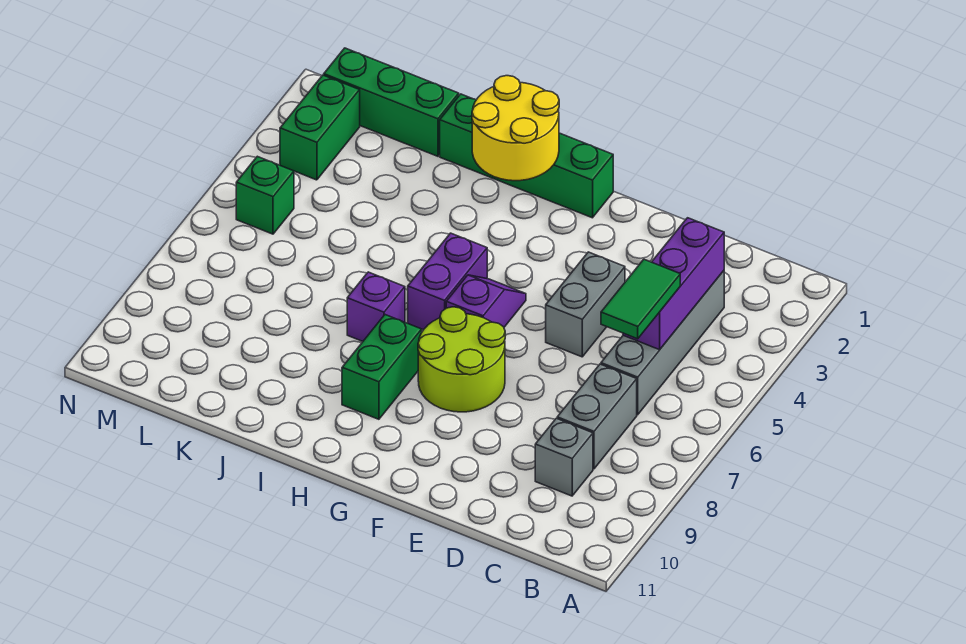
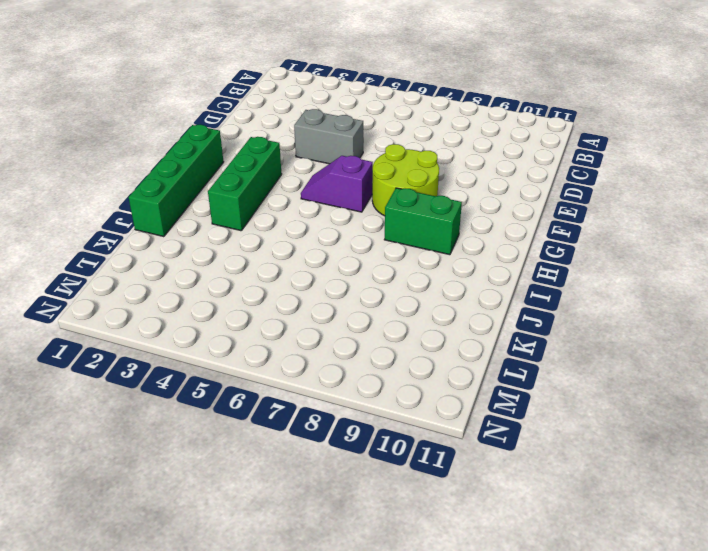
green brick G3:I3 level 1 -> green brick K1:M1 level 1
none -> grey brick C3:C6 level 1
none -> grey brick C7:C8 level 1
none -> grey brick C9 level 1

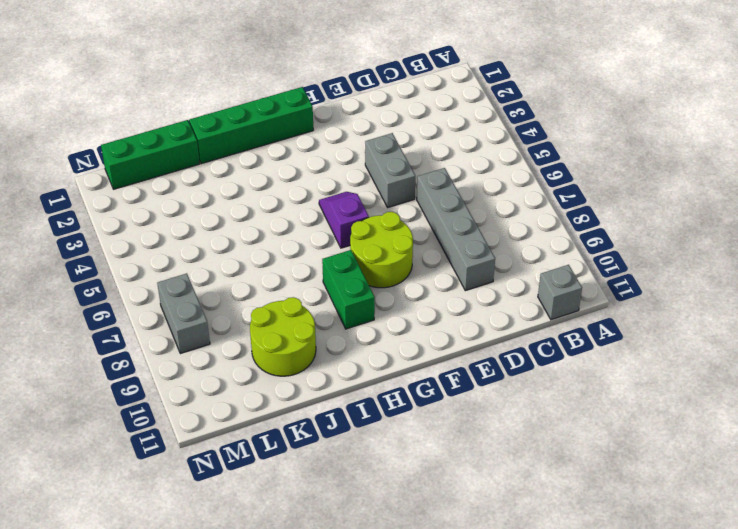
grey brick B11 level 1 -> grey brick C9 level 1
grey brick D6:D9 level 1 -> grey brick C3:C6 level 1
lime round brick J9:K10 level 1 -> none
grey brick M7:M8 level 1 -> grey brick C7:C8 level 1
none -> purple brick H5:H6 level 1
none -> purple brick I7 level 1
none -> green brick M2:M3 level 1

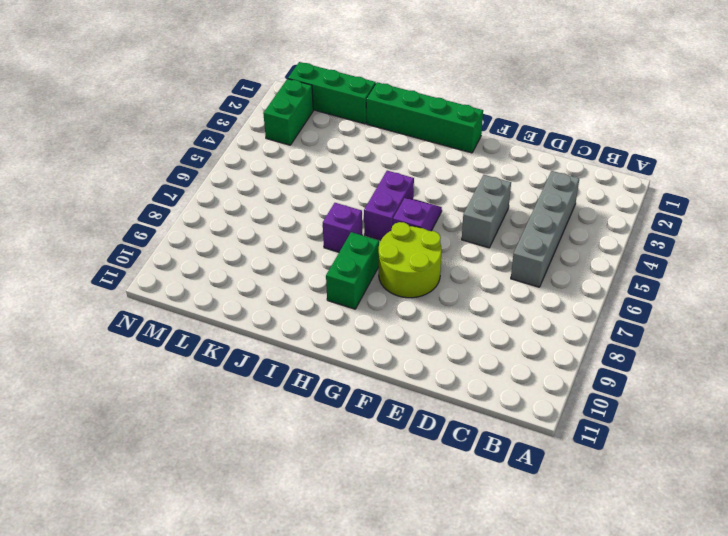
none -> grey brick C7:C8 level 1
none -> grey brick C9 level 1
none -> green brick M5 level 1

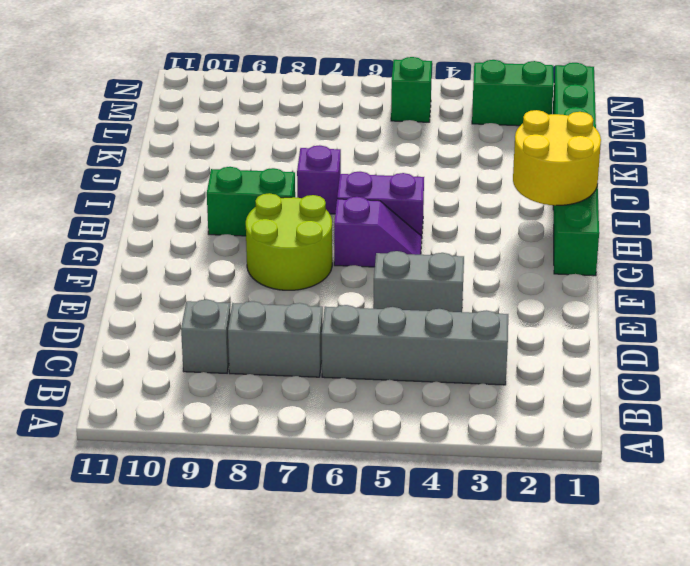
none -> purple brick C3:C5 level 2
none -> green tile C5:C6 level 3

